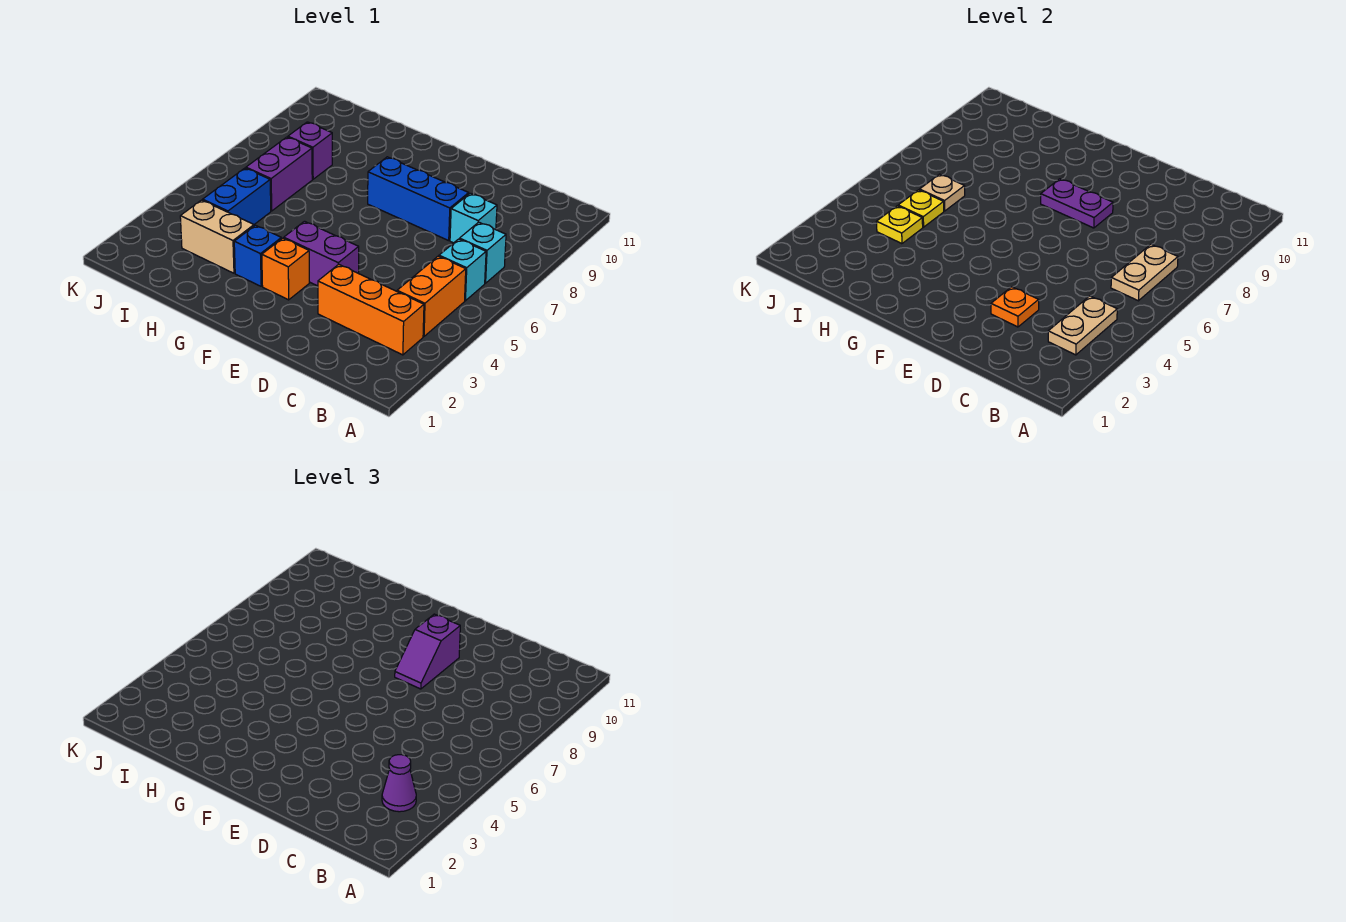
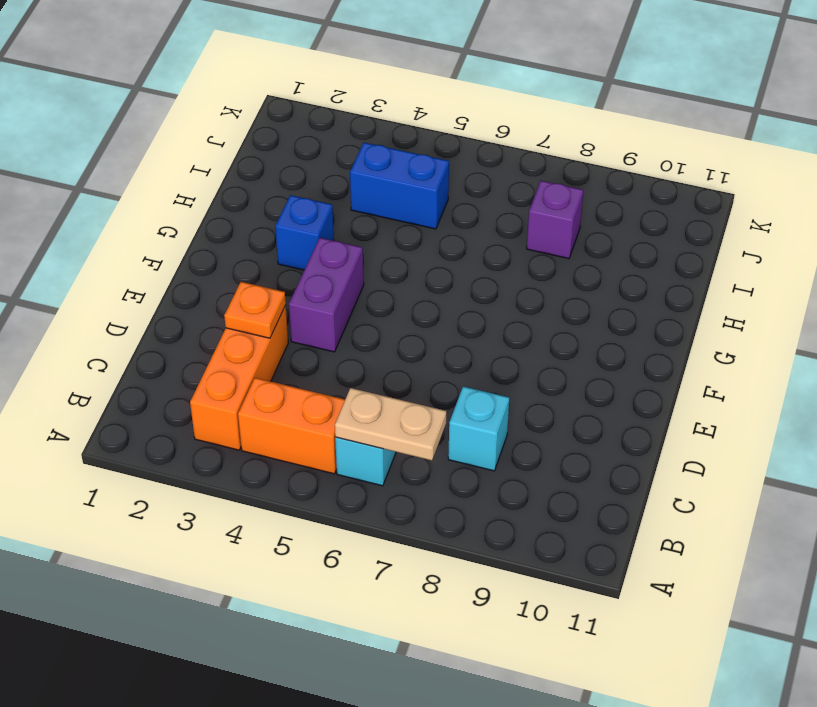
none -> cyan brick B7 level 1
none -> blue brick D8:F8 level 1
none -> orange brick F3 level 1

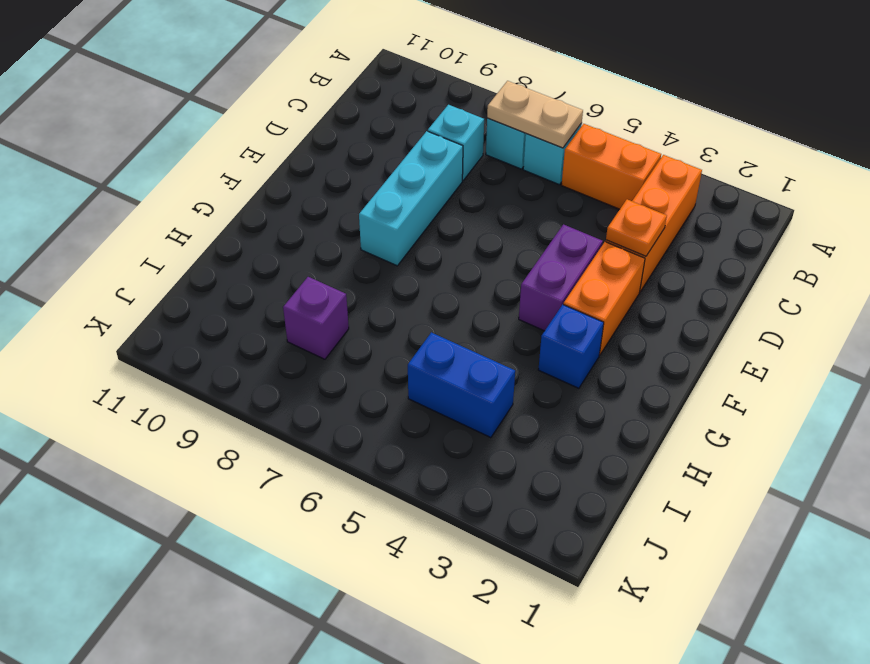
cyan brick D8:F8 level 1 -> blue brick D8:F8 level 1
orange brick E3:F3 level 1 -> orange brick F3 level 1
none -> tan brick H3:I3 level 1
none -> purple brick I6:I7 level 1
none -> tan plate B3:B4 level 2

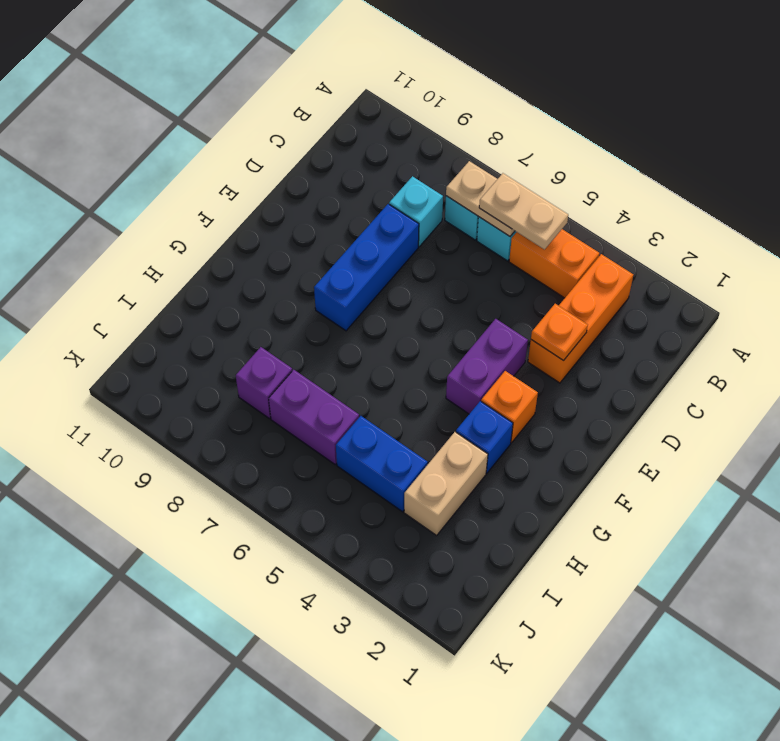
tan plate B5:B6 level 3 -> tan plate B3:B4 level 2
none -> purple plate E8:F8 level 2
none -> yellow plate I4 level 2
none -> yellow plate I5 level 2

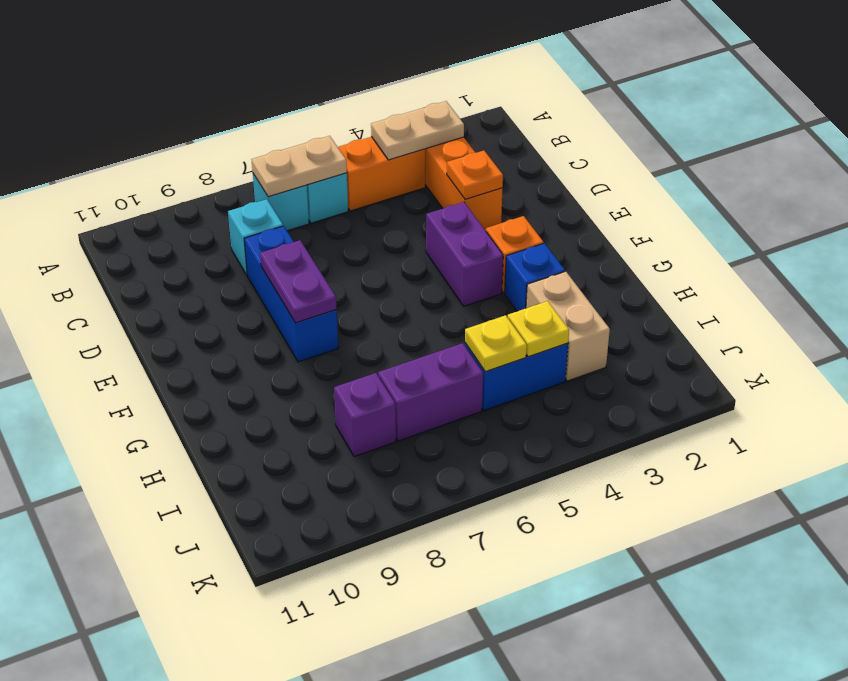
none -> tan plate I6 level 2
none -> purple cone B3 level 3
none -> purple slope E8:E9 level 3 top 9

